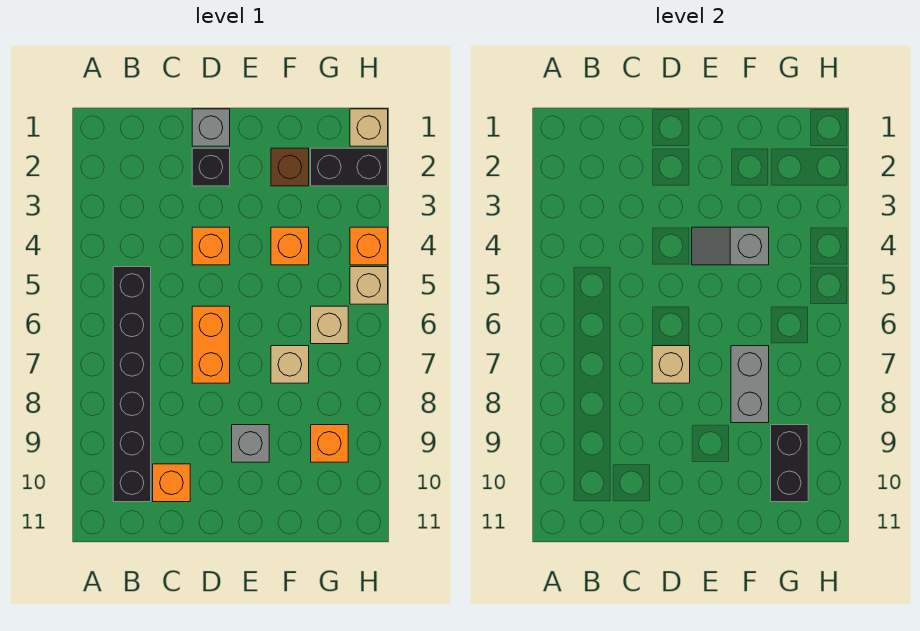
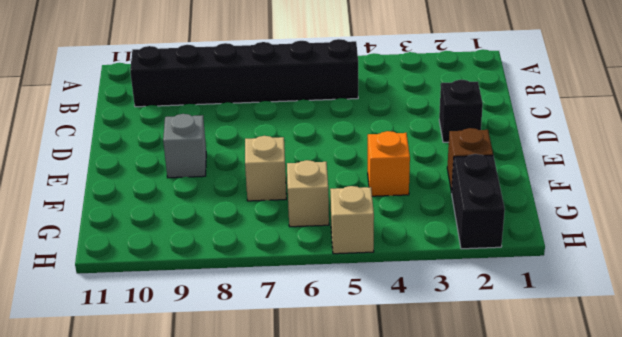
none -> orange brick C10 level 1
none -> grey brick D1 level 1
none -> orange brick D4 level 1

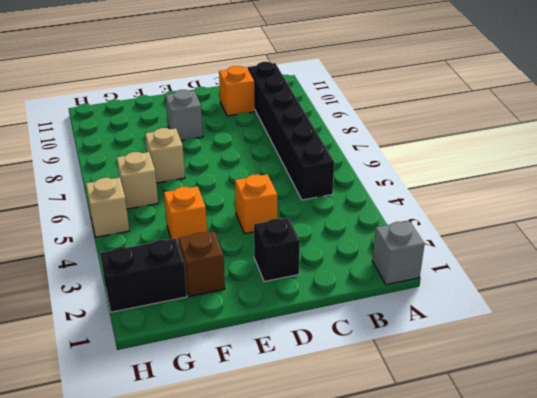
grey brick A1 level 1 -> grey brick D1 level 1
none -> orange brick D6:D7 level 1
none -> orange brick G9 level 1
none -> tan brick H1 level 1

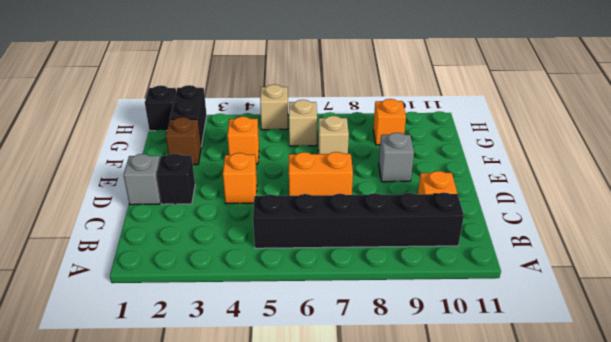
black brick H1 level 1 -> tan brick H1 level 1
none -> orange brick H4 level 1
none -> tan brick D7 level 2
none -> grey slope E4:F4 level 2 top F

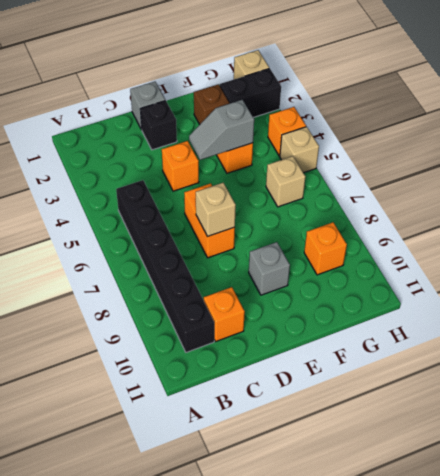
none -> tan brick F7 level 1
none -> grey brick F7:F8 level 2
none -> black brick G9:G10 level 2

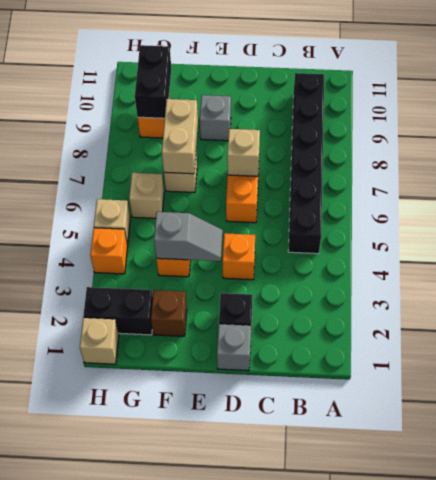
tan brick F7:F8 level 2 -> grey brick F7:F8 level 2
none -> orange brick C10 level 1

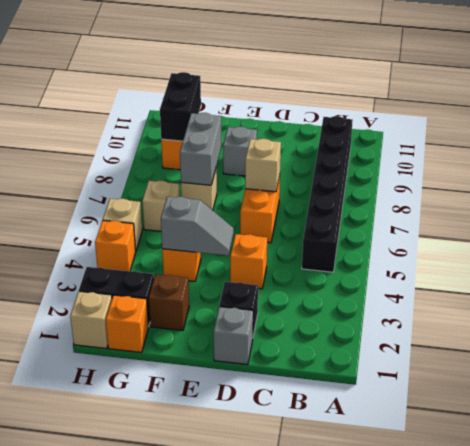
orange brick G1 level 1 -> orange brick C10 level 1

